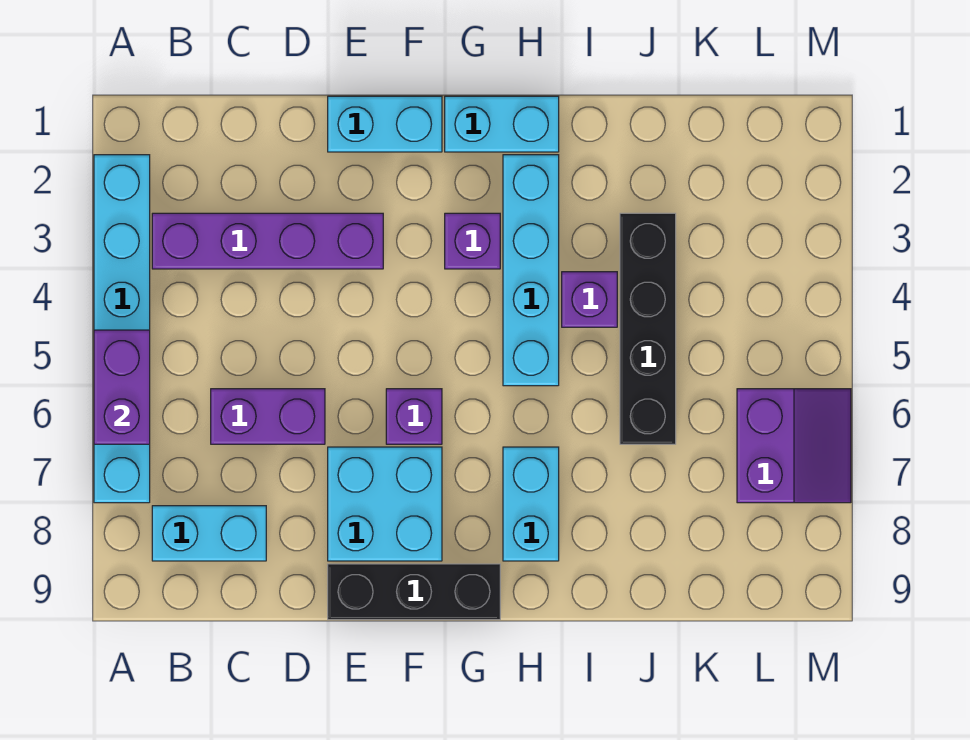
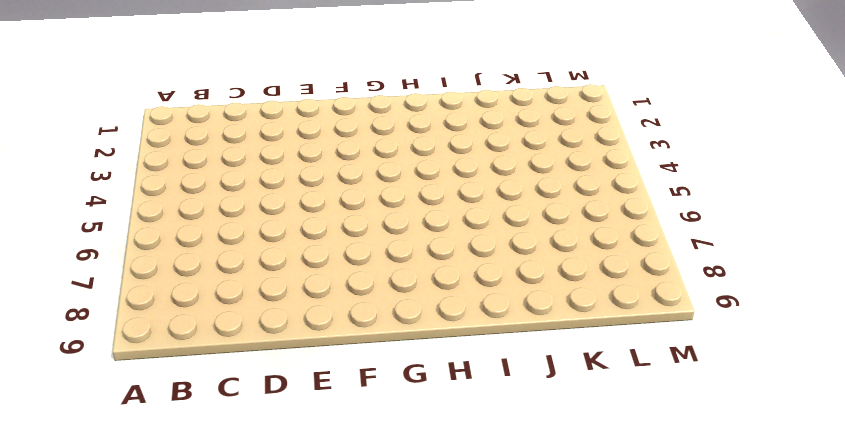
none -> cyan brick A2:A7 level 1
none -> purple brick B3:E3 level 1
none -> cyan brick B8:C8 level 1

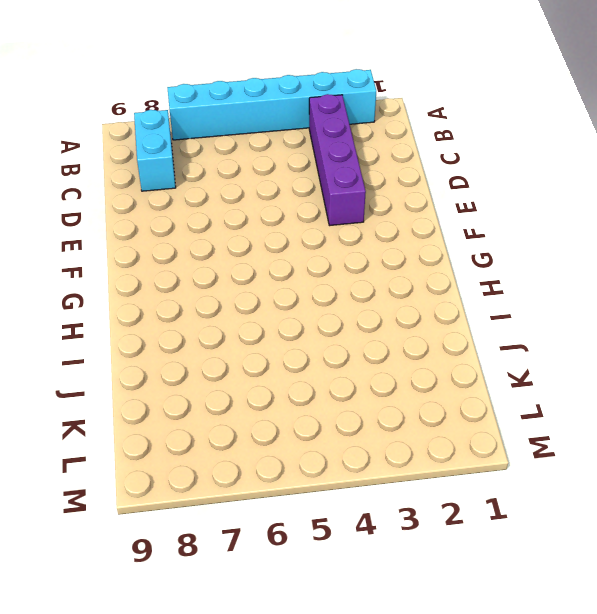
none -> purple brick C6:D6 level 1
none -> cyan brick E1:F1 level 1
none -> cyan brick E7:F8 level 1

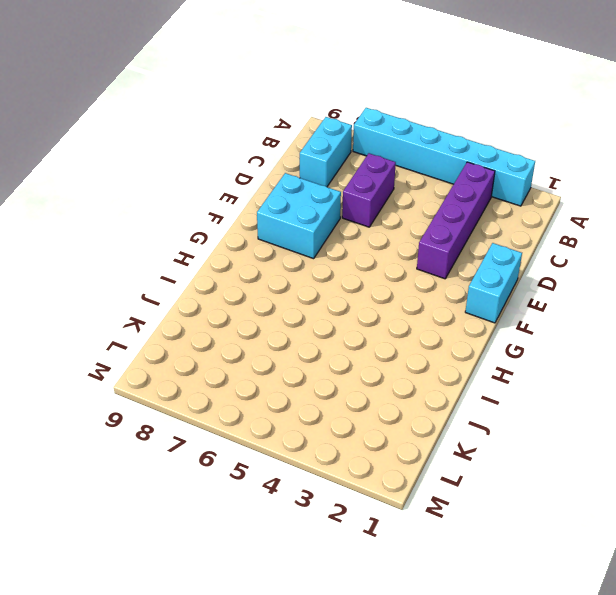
none -> black brick E9:G9 level 1
none -> purple brick F6 level 1
none -> cyan brick G1:H1 level 1

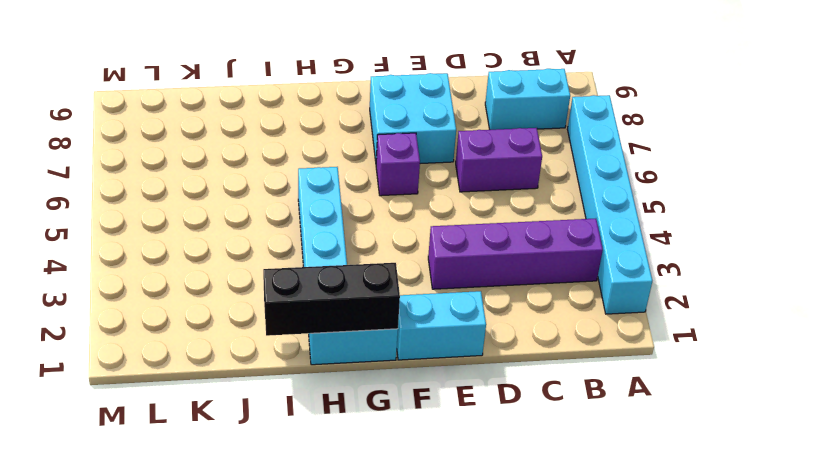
black brick G1:I1 level 2 -> black brick E9:G9 level 1
none -> purple brick G3 level 1
none -> cyan brick H7:H8 level 1
none -> purple brick I4 level 1

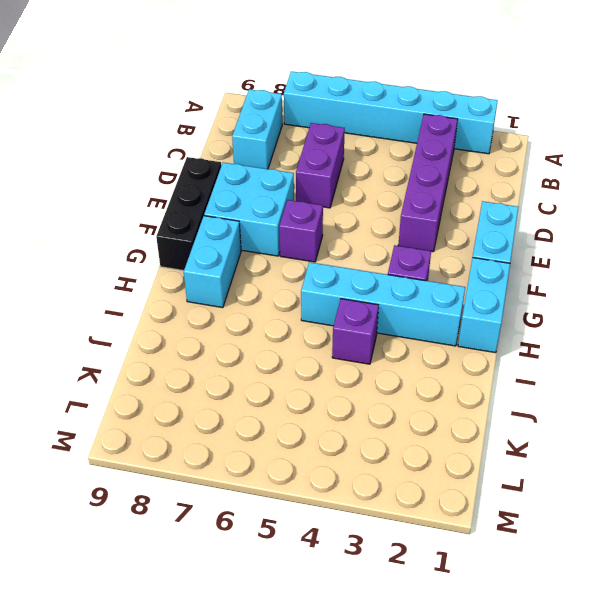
cyan brick G8:H8 level 1 -> cyan brick H7:H8 level 1
none -> black brick J3:J6 level 1
none -> purple slope L6:M7 level 1 top L
none -> purple brick A5:A6 level 2

